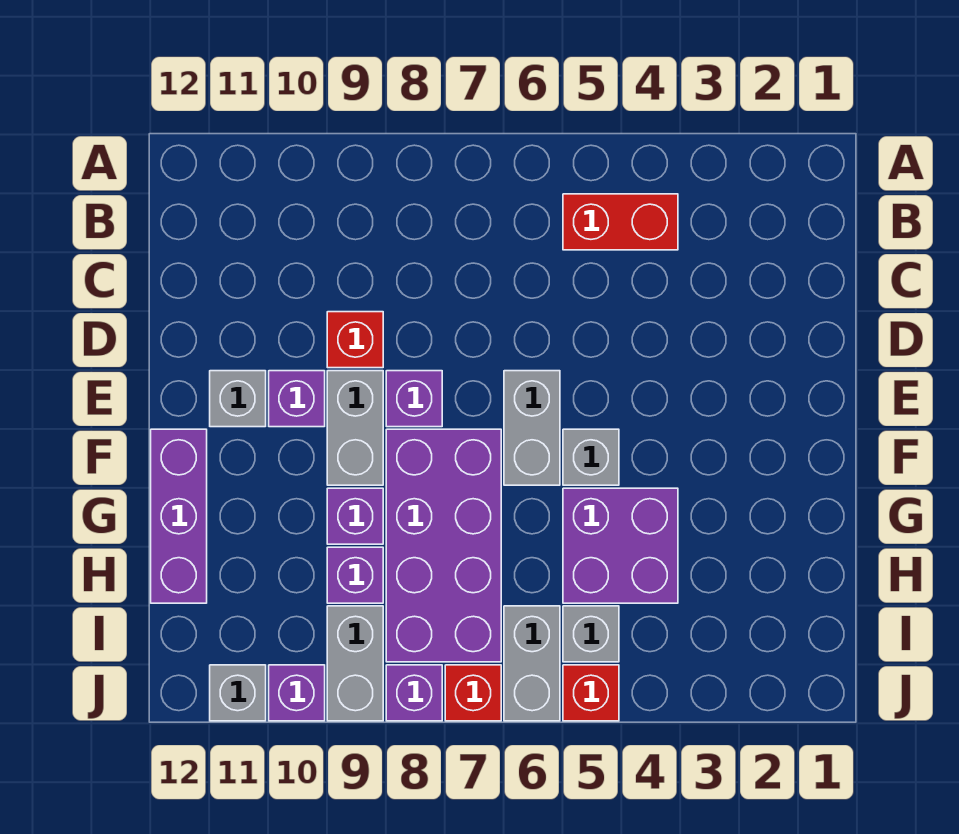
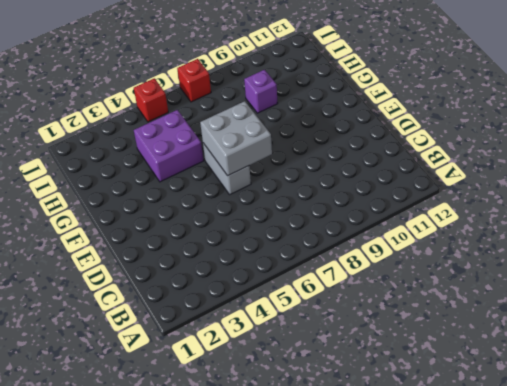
grey brick E6:F7 level 2 -> none
none -> red brick B4:B5 level 1
none -> red brick D9 level 1
none -> purple brick E8 level 1

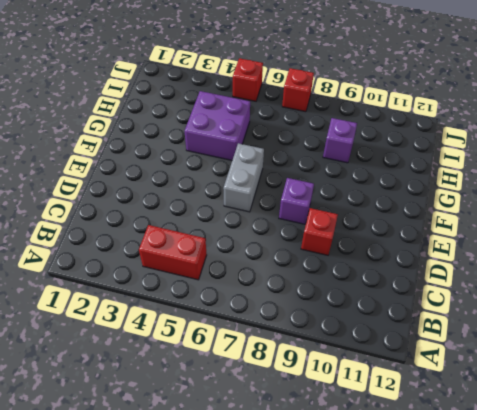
none -> grey brick E9:F9 level 1
none -> purple brick E10 level 1
none -> grey brick E11 level 1

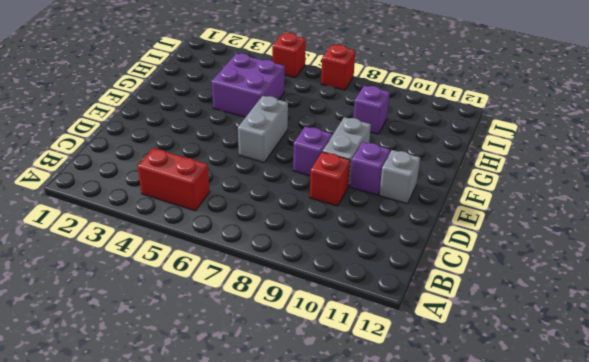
none -> grey brick F5 level 1
none -> purple brick F7:I8 level 1
none -> purple brick F12:H12 level 1

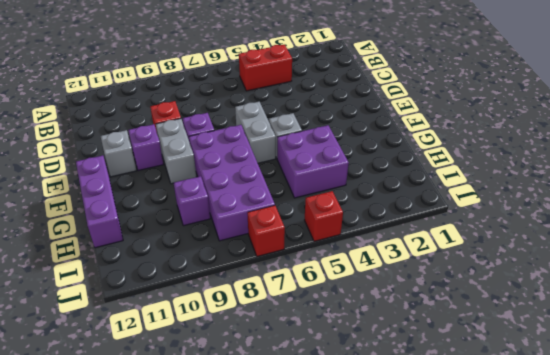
none -> purple brick G9 level 1
none -> grey brick I5 level 1
none -> grey brick I6:J6 level 1

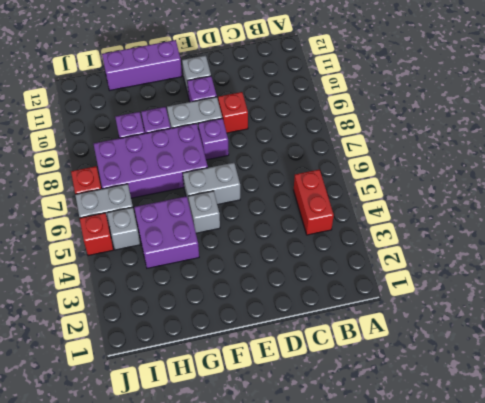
none -> grey brick I9:J9 level 1
none -> purple brick J8 level 1
none -> purple brick J10 level 1

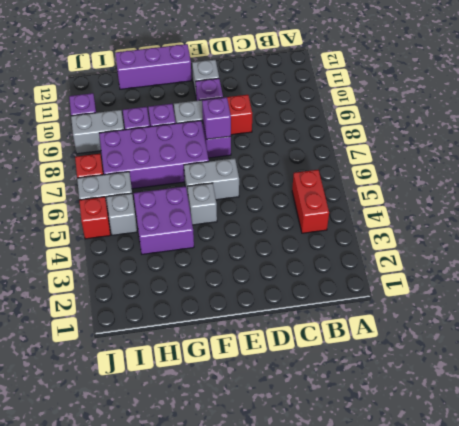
purple brick E8 level 2 -> purple brick J8 level 1
none -> grey brick J11 level 1

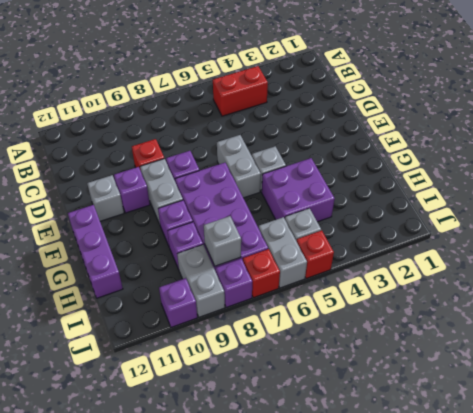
grey brick I8 level 2 -> grey brick J11 level 1

